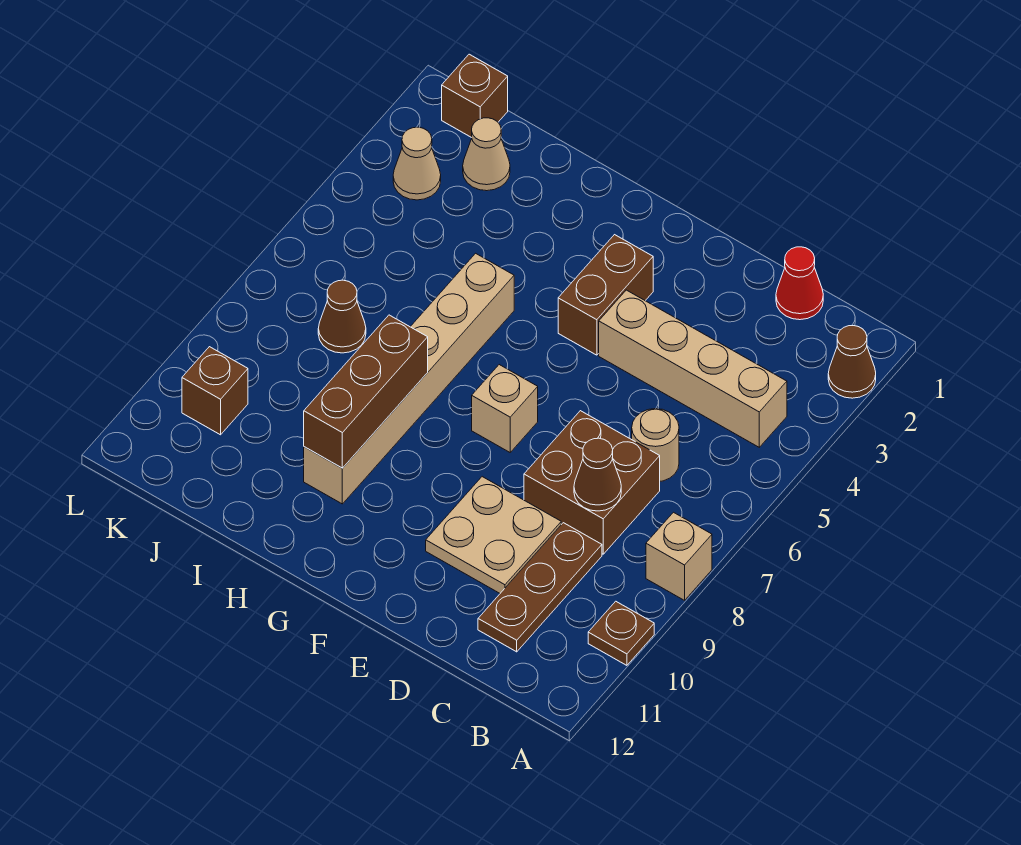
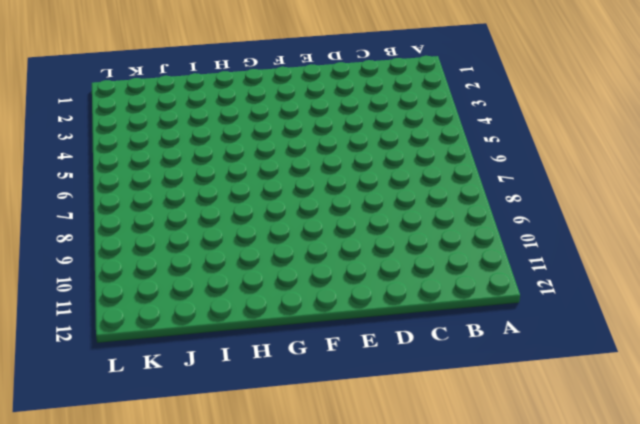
none -> brown cone A2 level 1
none -> tan brick A8 level 1
none -> brown plate A10 level 1

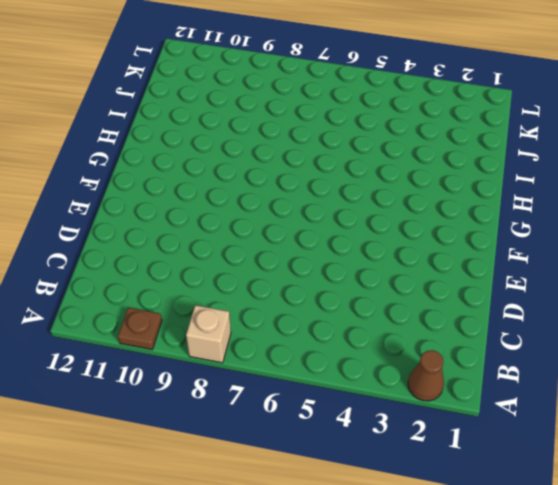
none -> tan brick B4:E4 level 1
none -> red cone C1 level 1
none -> tan round brick C6 level 1

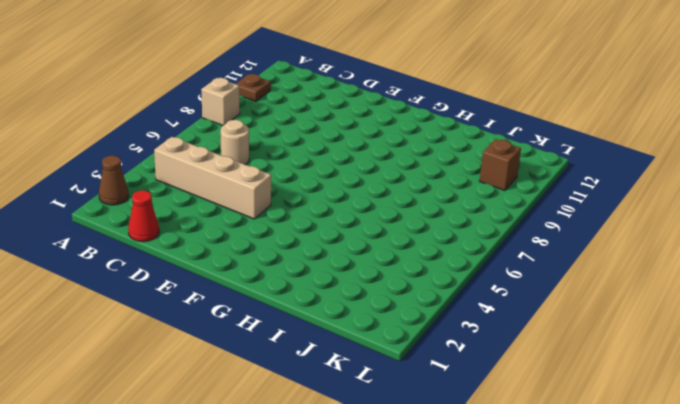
none -> brown brick C7:D8 level 1
none -> brown plate C9:C11 level 1
none -> tan plate D9:E10 level 1

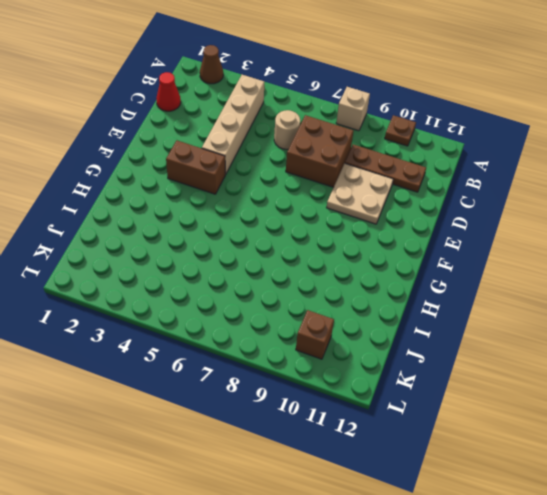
none -> tan brick F7 level 1
none -> tan brick H5:H10 level 1
none -> tan cone J2 level 1

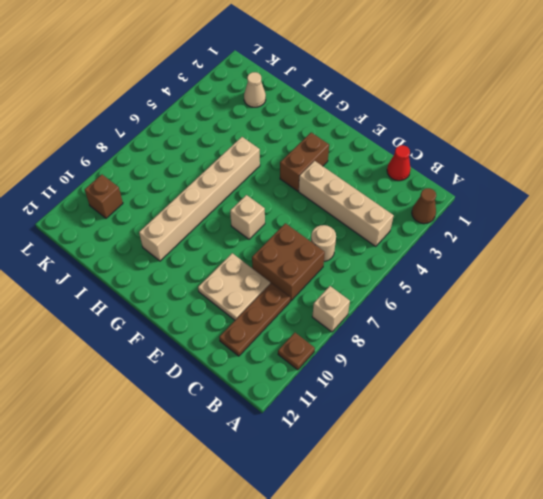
none -> brown cone J7 level 1
none -> brown brick K1 level 1
none -> tan cone K3 level 1

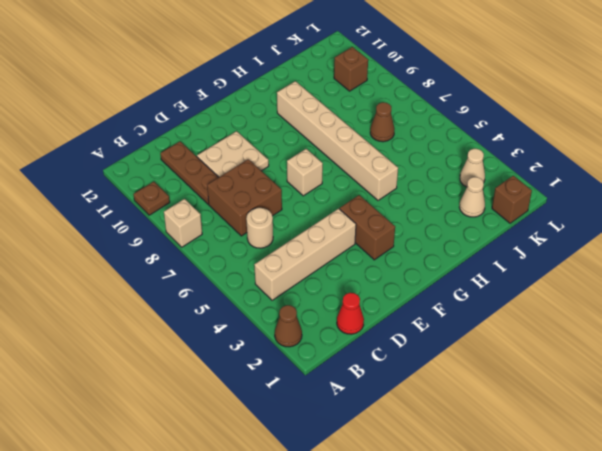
none -> brown cone C8 level 2
none -> brown brick H8:H10 level 2

